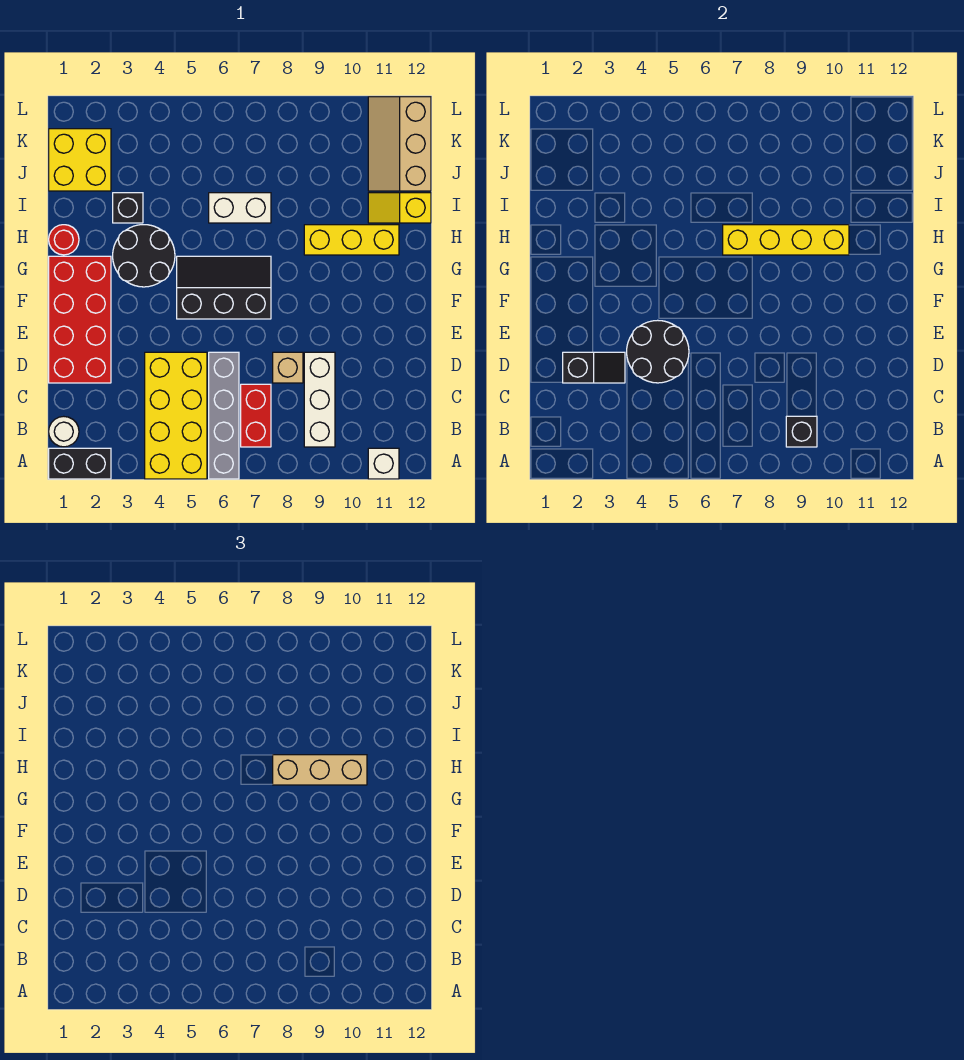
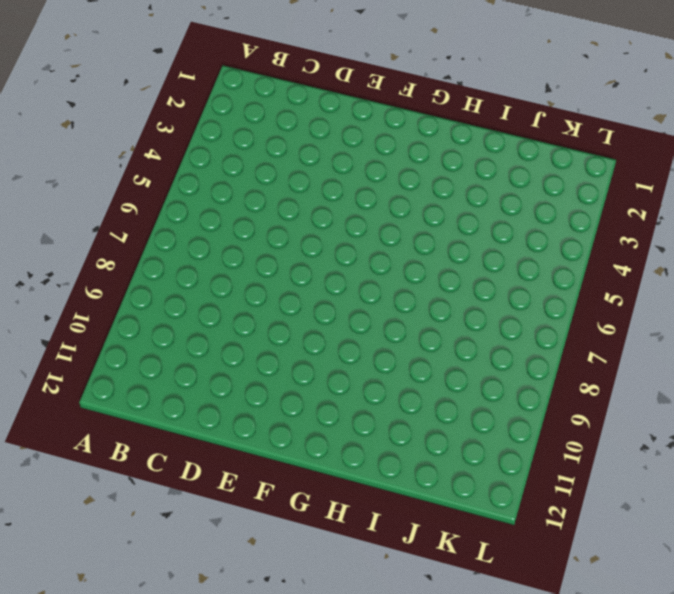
none -> black brick A1:A2 level 1
none -> yellow brick A4:D5 level 1
none -> grey brick A6:D6 level 1

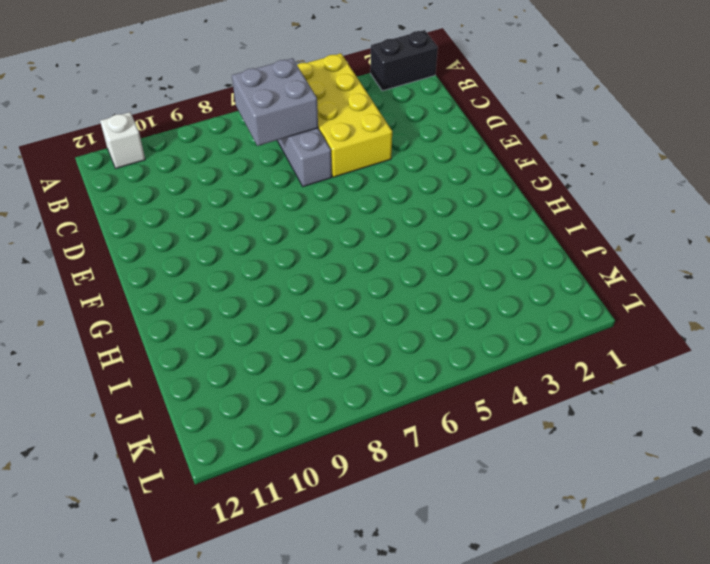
grey brick B6:C7 level 2 -> none
none -> white round brick B1 level 1
none -> red brick B7:C7 level 1
none -> white brick B9:D9 level 1

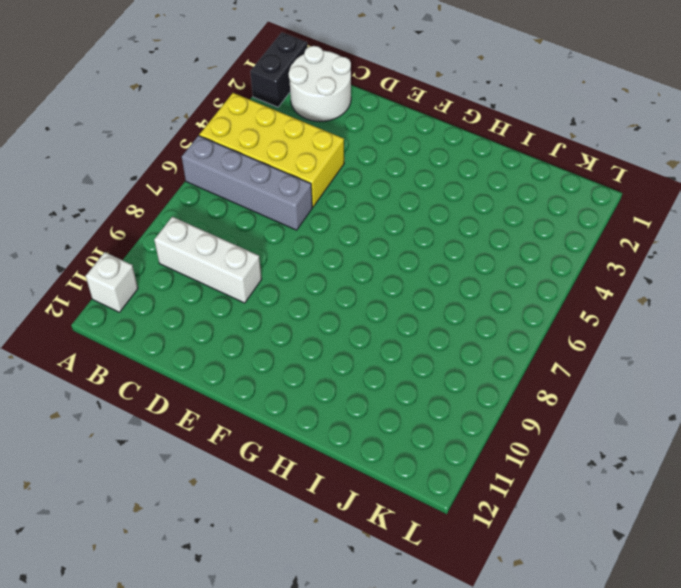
white round brick B1:C2 level 1 -> white round brick B1 level 1
none -> red brick B7:C7 level 1
none -> red brick D1:G2 level 1
none -> tan brick D8 level 1

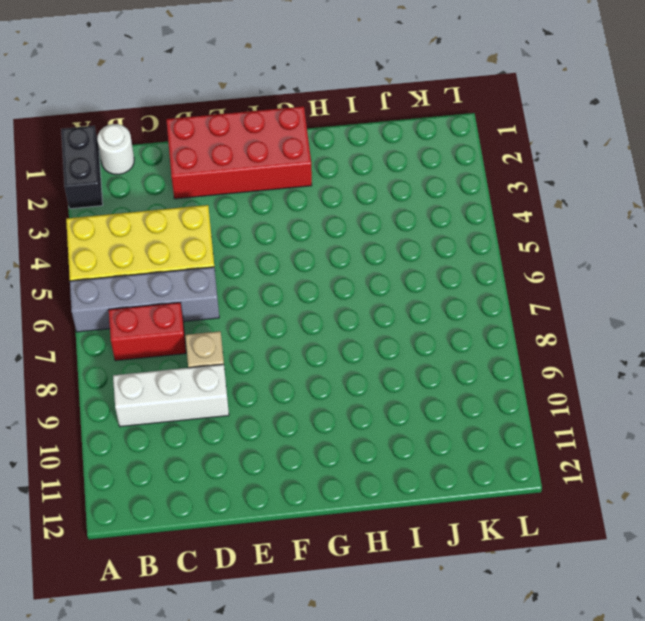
none -> white brick A11 level 1
none -> black slope F5:G7 level 1 top F
none -> black round brick G3:H4 level 1

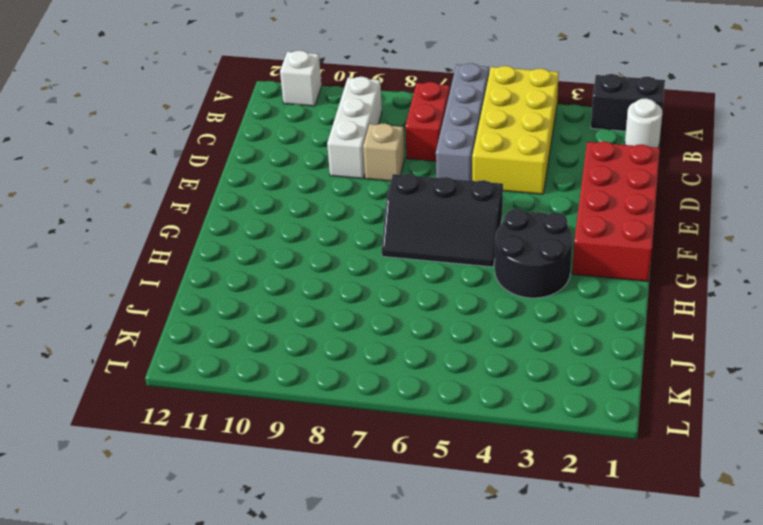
none -> red round brick H1 level 1
none -> yellow brick H9:H11 level 1
none -> black brick I3 level 1

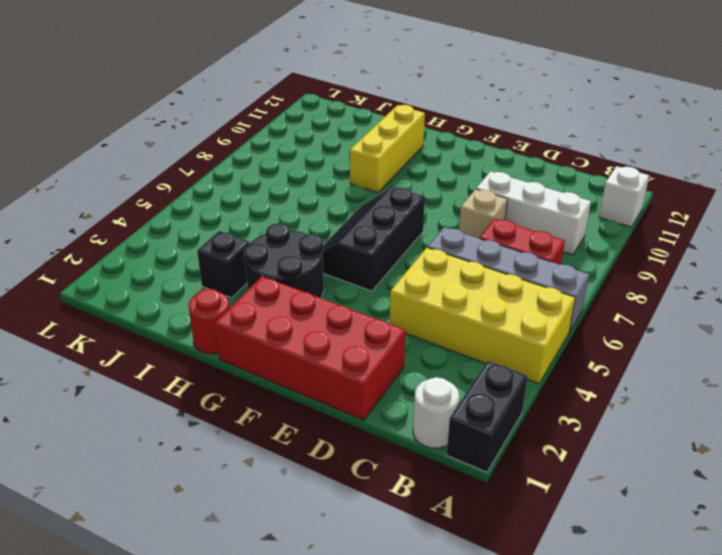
none -> white brick I6:I7 level 1
none -> yellow slope I11:I12 level 1 top 12
none -> yellow brick J1:K2 level 1

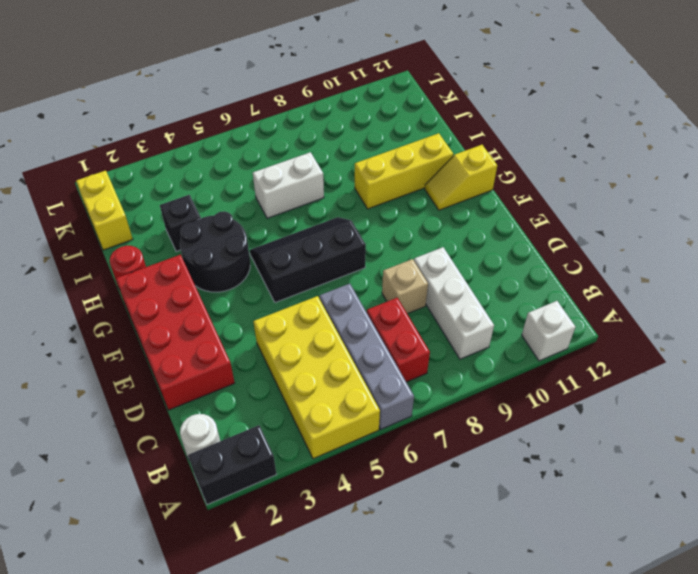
yellow slope G11:G12 level 1 top 12 -> yellow slope I11:I12 level 1 top 12
yellow brick J1:K1 level 1 -> yellow brick J1:K2 level 1
none -> tan slope J11:L12 level 1 top 12
none -> black brick B9 level 2
none -> black slope D2:D3 level 2 top 2

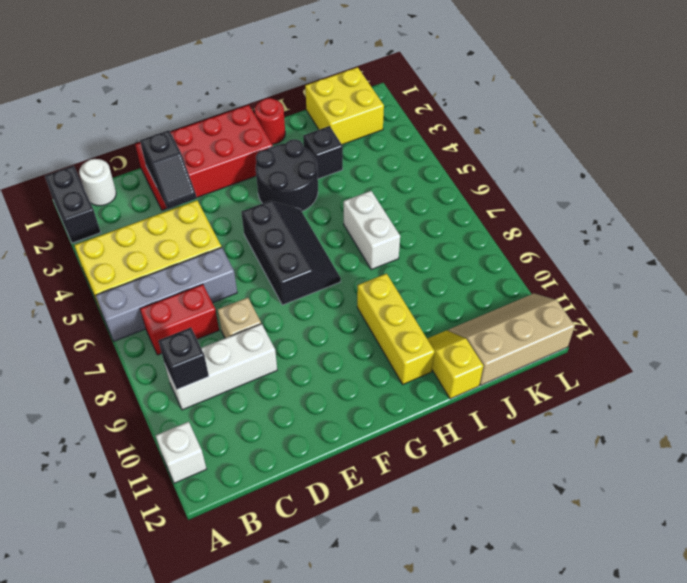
none -> black round brick D4:E5 level 2
none -> yellow brick H7:H10 level 2
none -> tan brick H8:H10 level 3

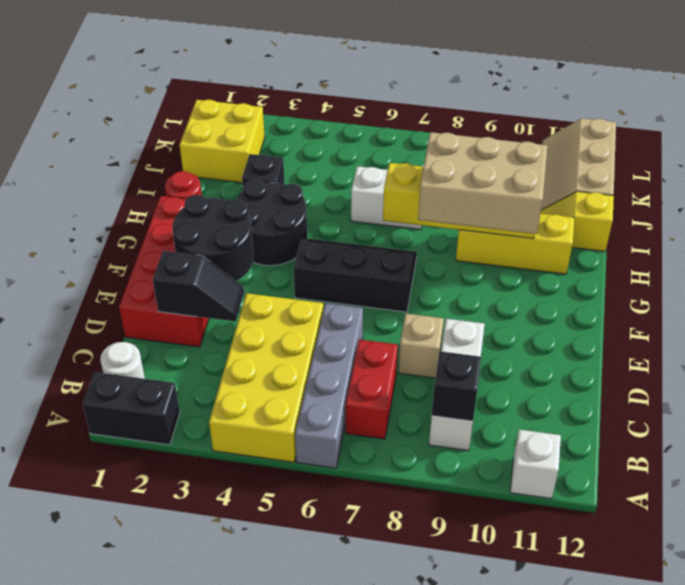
black round brick E2:F3 level 2 -> black round brick D4:E5 level 2
tan brick G8:H10 level 3 -> tan brick H8:H10 level 3

